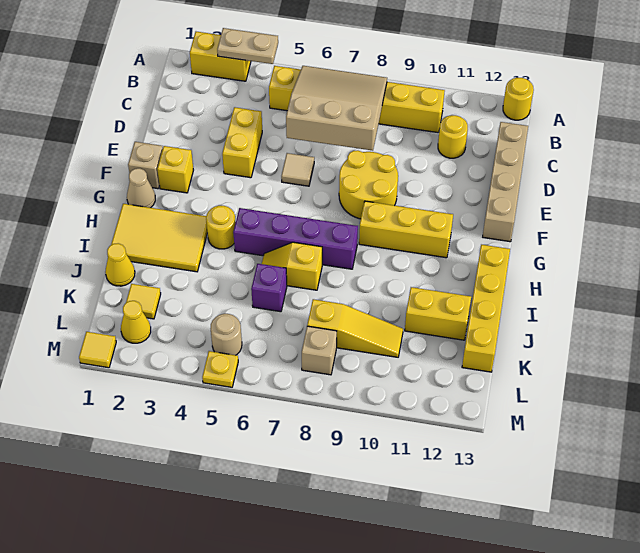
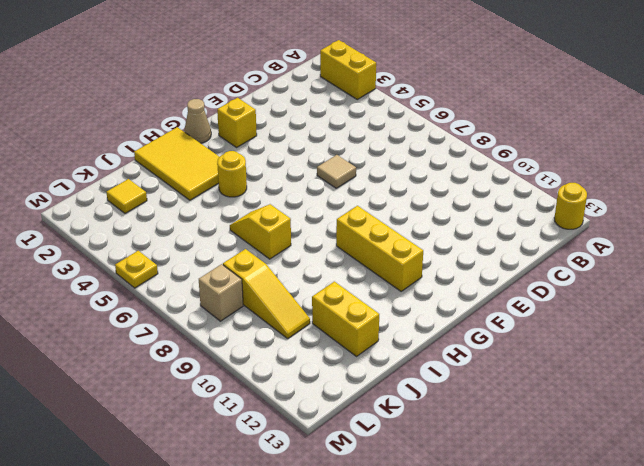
none -> yellow brick B5:B10 level 1
none -> yellow round brick C11 level 1
none -> tan brick C13:F13 level 1

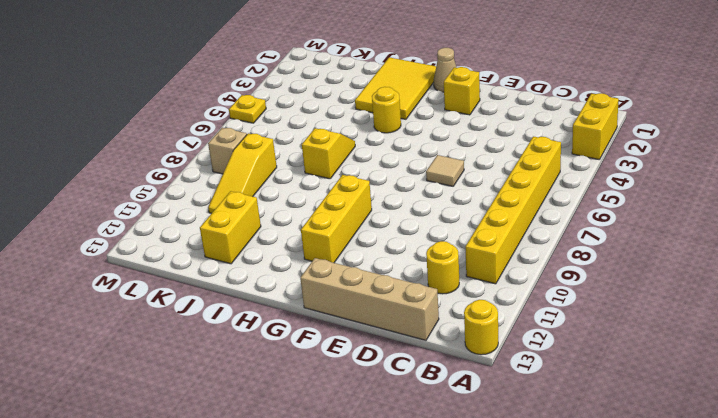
none -> yellow brick D4:E4 level 1
none -> yellow round brick E8:F9 level 1
none -> tan brick F1 level 1

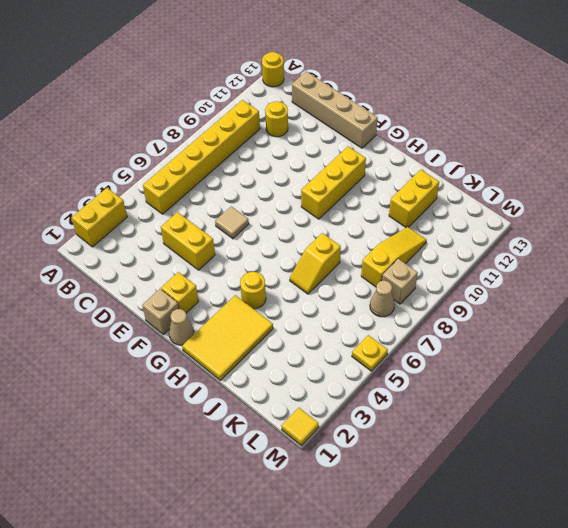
tan cone L7 level 1 -> none
none -> yellow round brick E8:F9 level 1
none -> purple brick H5:H8 level 1
none -> yellow brick H13:K13 level 1

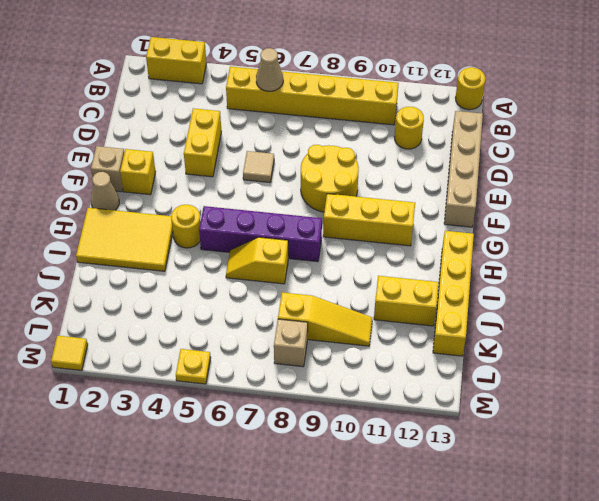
tan cone B6 level 2 -> tan slope B6:D8 level 2 top D
none -> yellow cone J1 level 1
none -> purple brick J6 level 1
none -> yellow tile K2 level 1

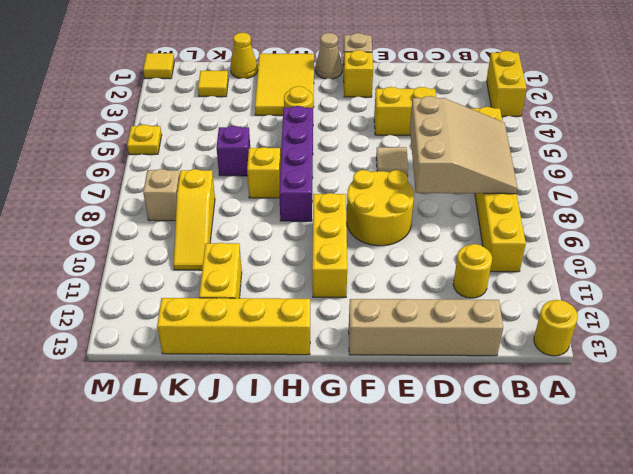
none -> yellow cone L2 level 1
none -> tan round brick L5 level 1
none -> tan plate A3:A4 level 2

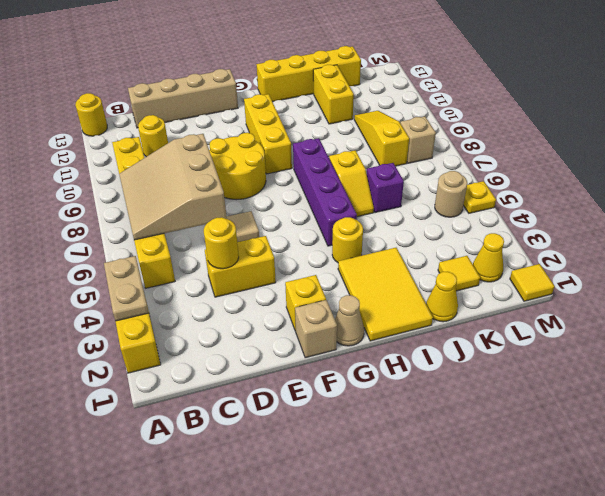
yellow round brick D4 level 2 -> none

